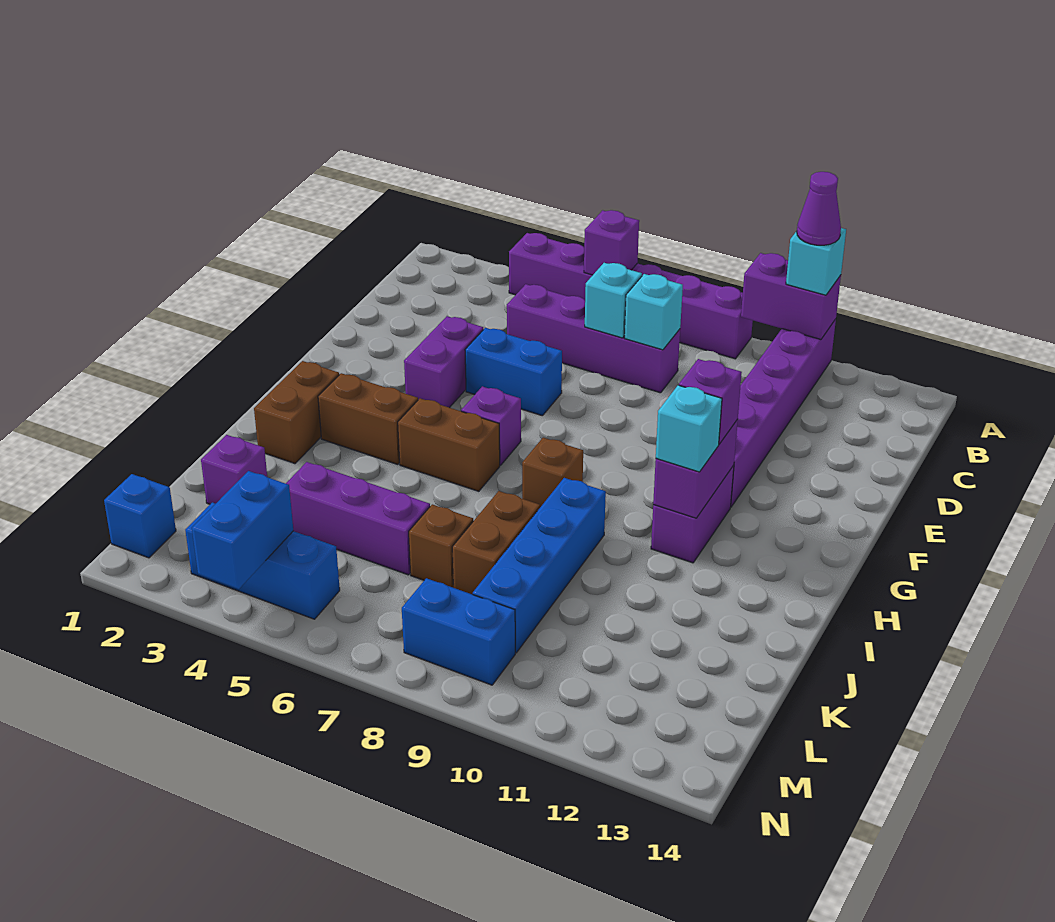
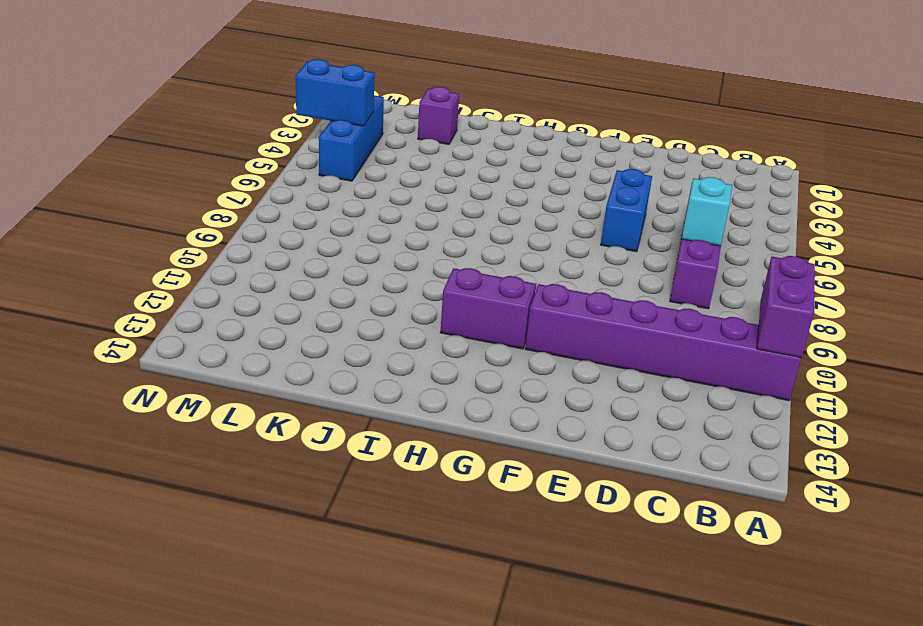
none -> purple brick A4:A9 level 1
none -> purple brick E4:F4 level 1
none -> purple brick G6 level 1

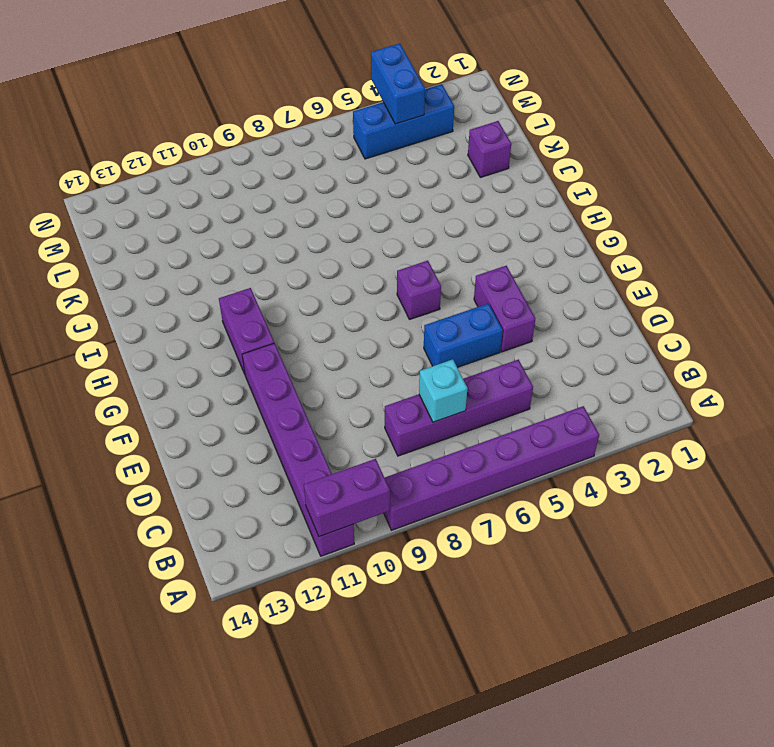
none -> brown brick H2:I2 level 1
none -> brown brick H3:H4 level 1
none -> brown brick H5:H6 level 1

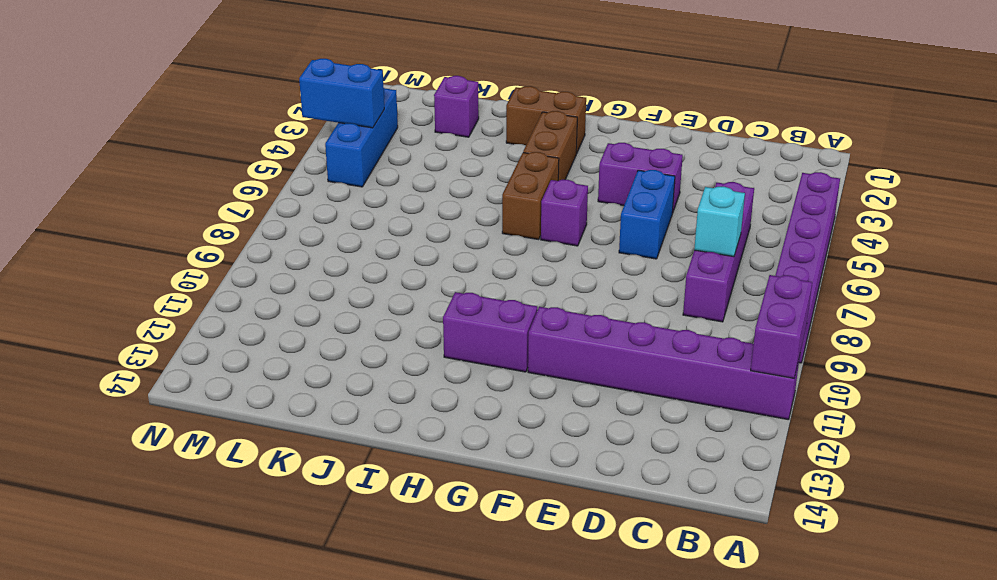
none -> brown brick H8 level 1
none -> blue brick I9:L9 level 1
none -> brown brick J8:K8 level 1

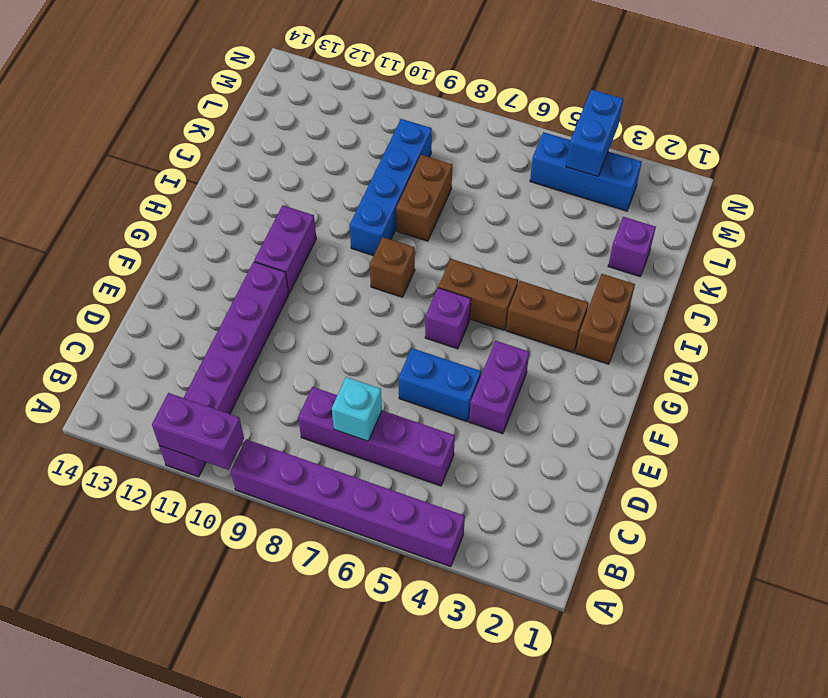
none -> purple brick K4:K6 level 1
none -> brown brick K7 level 1
none -> blue brick M1 level 1

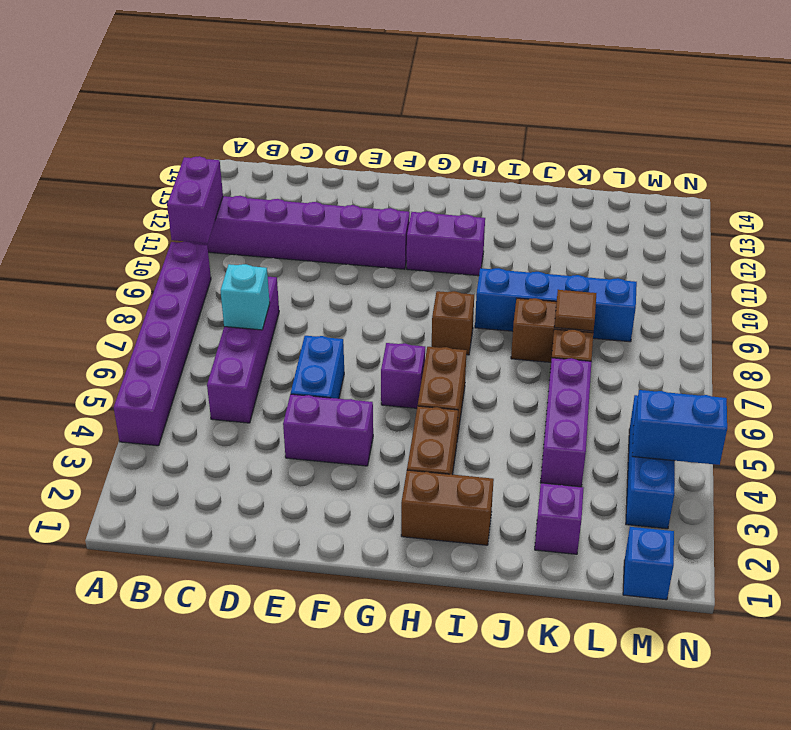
brown tile K8 level 2 -> none
none -> blue brick M8:M9 level 1
none -> purple brick A6 level 2
none -> cyan brick C8 level 2

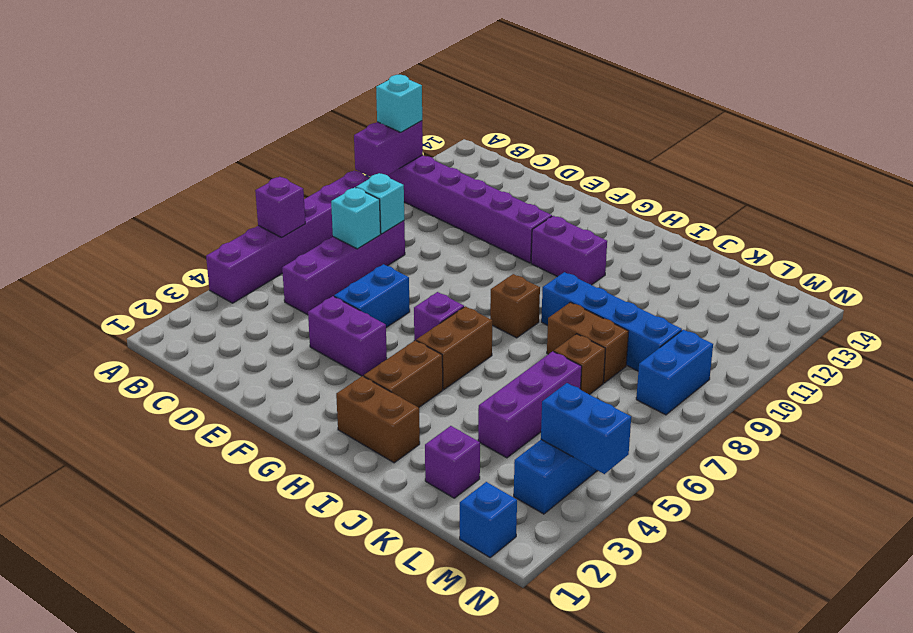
none -> purple brick G11:H11 level 2
none -> purple brick G11 level 3
none -> cyan brick H11 level 3

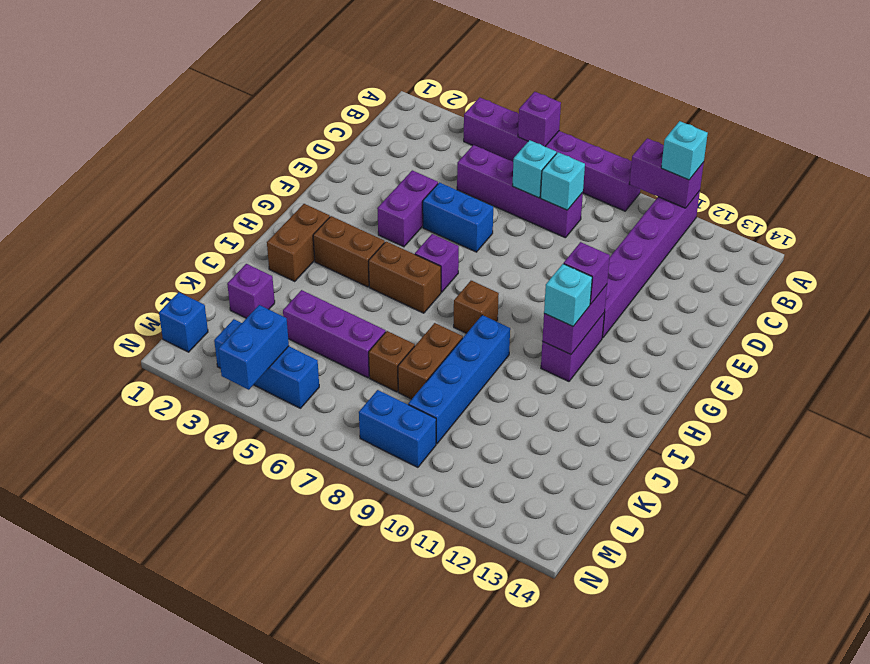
none -> purple cone A11 level 4

